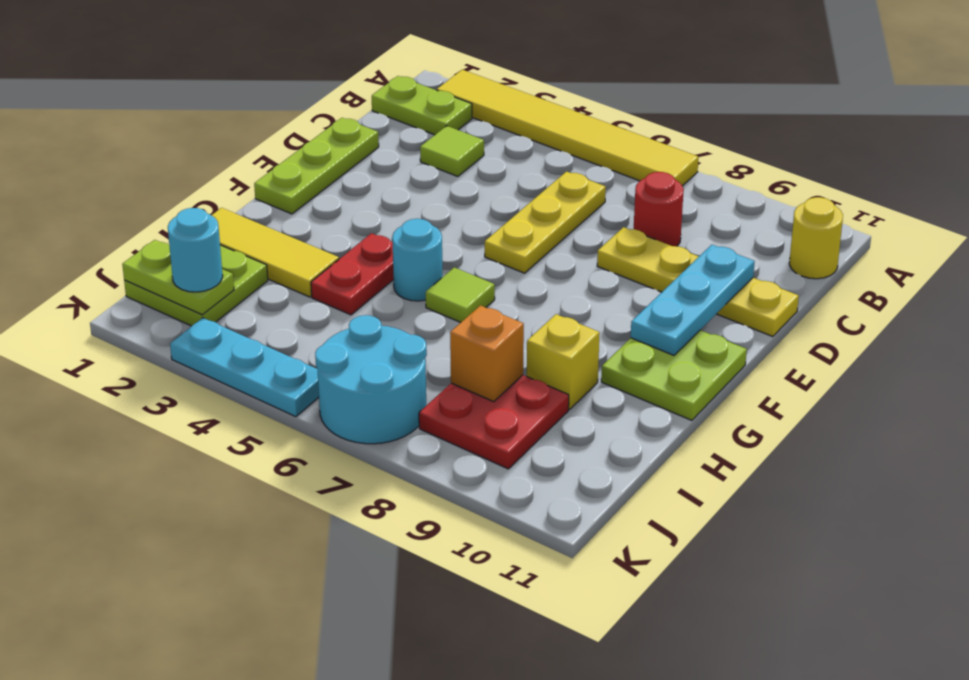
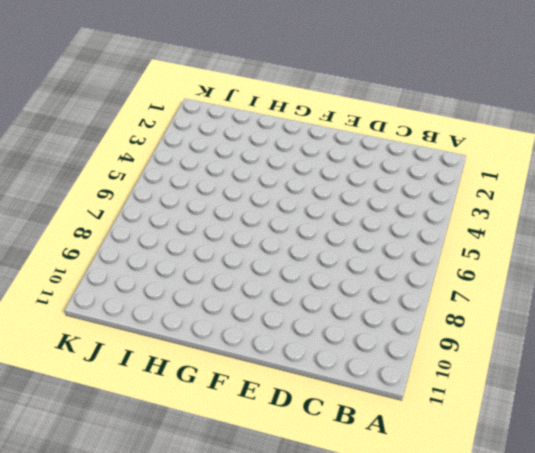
none -> yellow tile A2:A7 level 1
none -> lime plate B1:B2 level 1
none -> yellow round brick B11 level 1

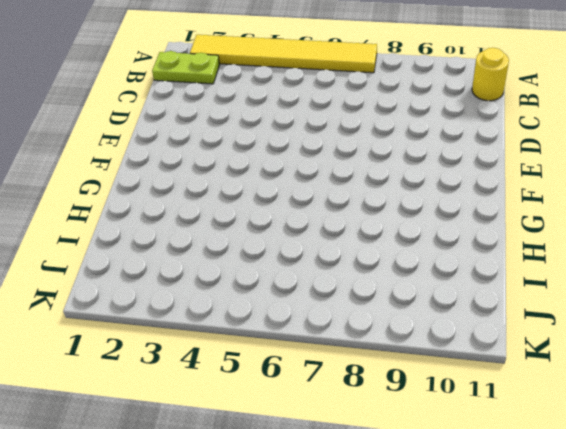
none -> lime tile C3 level 1
none -> yellow plate C6:E6 level 1
none -> red round brick C8 level 1

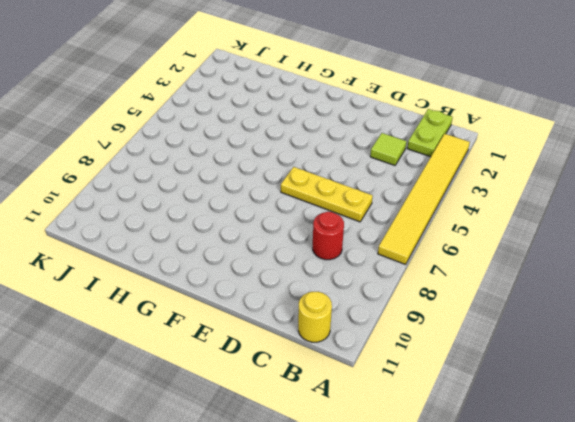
none -> lime plate D1:F1 level 1
none -> yellow plate D8:D11 level 1
none -> lime plate F10:G11 level 1

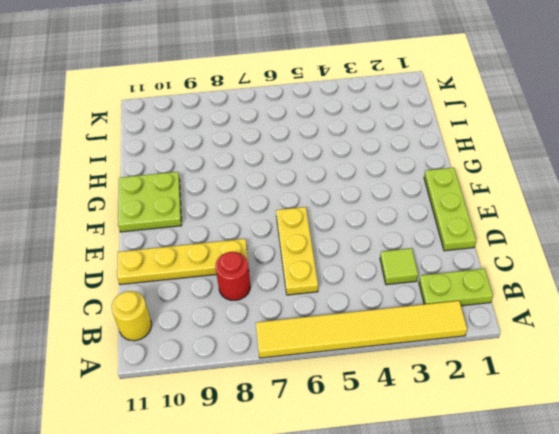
none -> red plate G4:H4 level 1
none -> cyan round brick G5 level 1
none -> lime tile G6 level 1

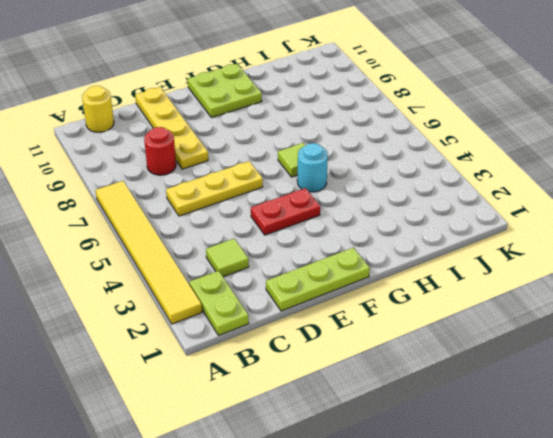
red plate E4:F4 level 1 -> red plate G4:H4 level 1
none -> yellow tile H1:H3 level 1
none -> yellow brick H9 level 1
none -> lime plate I1:J2 level 1

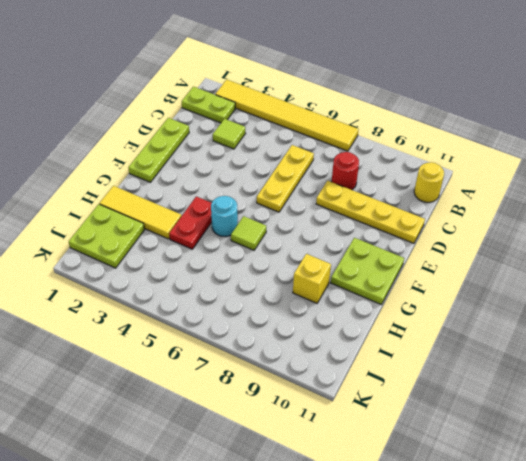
none -> red plate I8:J9 level 1
none -> cyan round brick J6:K7 level 1
none -> cyan plate K3:K5 level 1

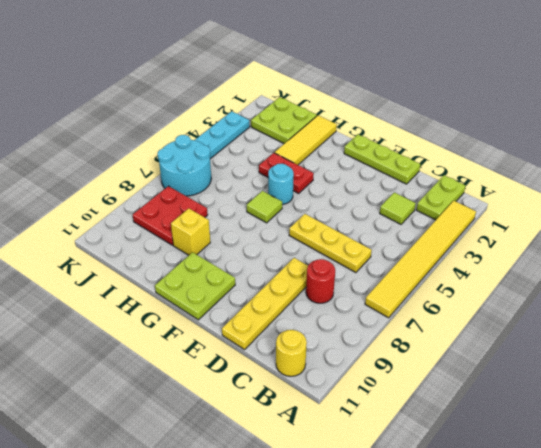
none -> cyan plate D10:F10 level 2
none -> orange brick I8 level 2
none -> lime plate J1:J2 level 2

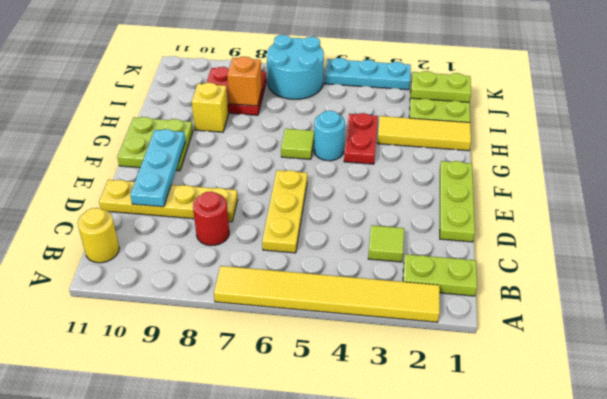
none -> cyan round brick J2 level 3

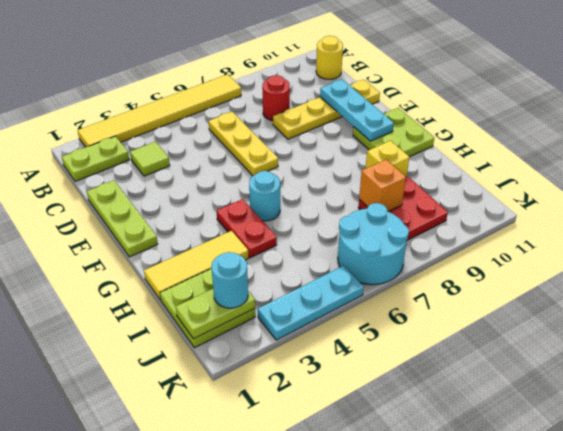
none -> lime tile G6 level 1

